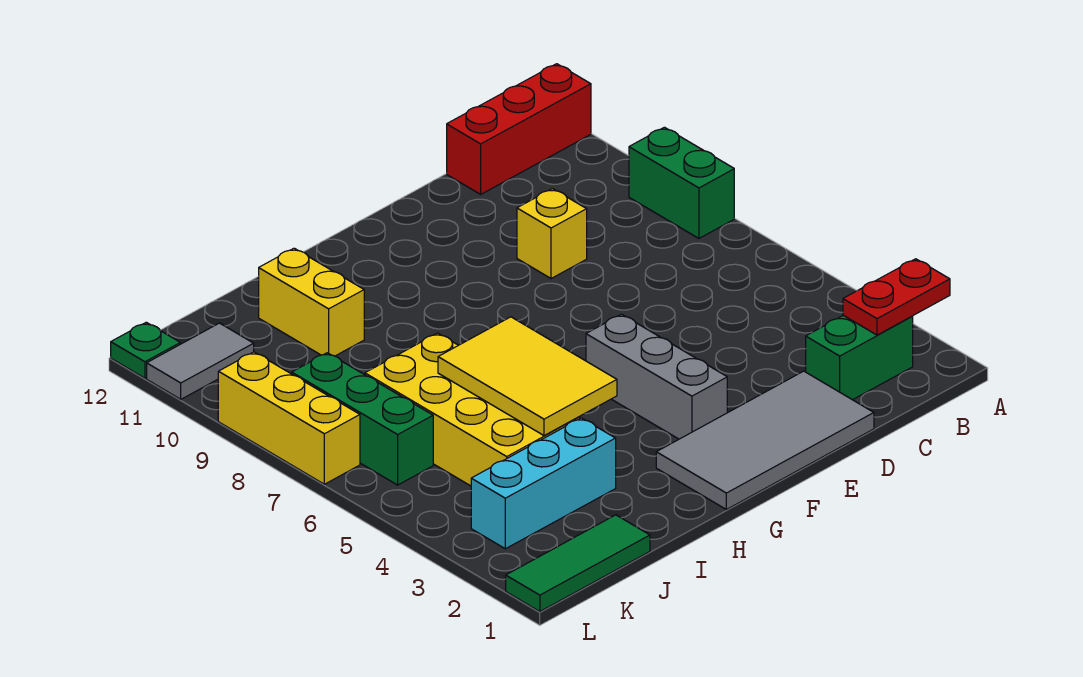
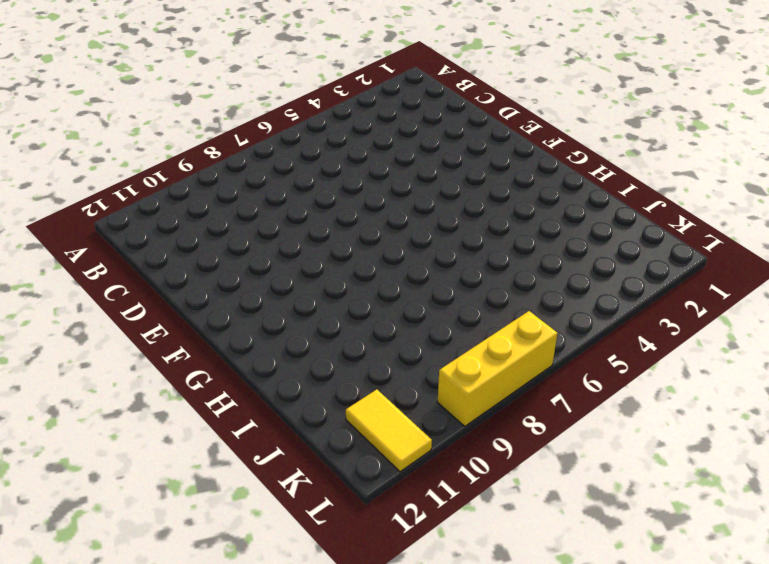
yellow tile K11:L11 level 1 -> grey tile K11:L11 level 1
none -> green brick A8:A9 level 1
none -> red brick A12:C12 level 1
none -> green brick B2:C2 level 1

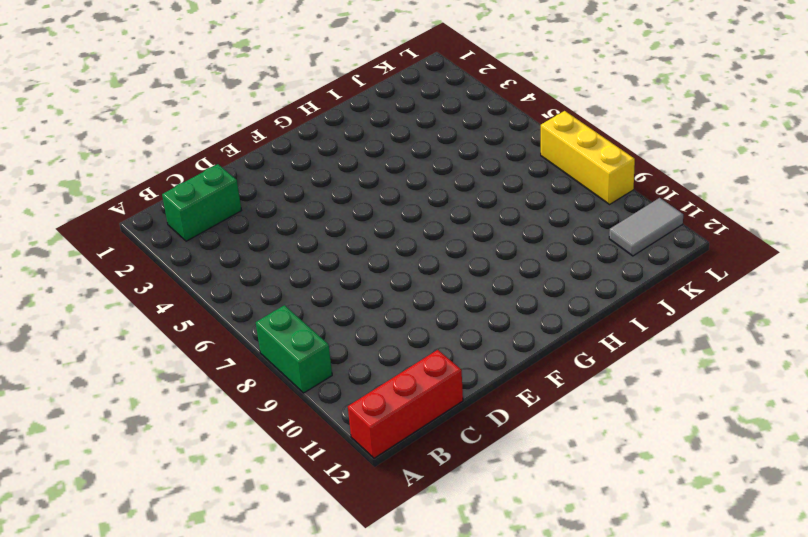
none -> grey tile D1:G2 level 1
none -> yellow brick D9 level 1
none -> grey brick F3:F5 level 1

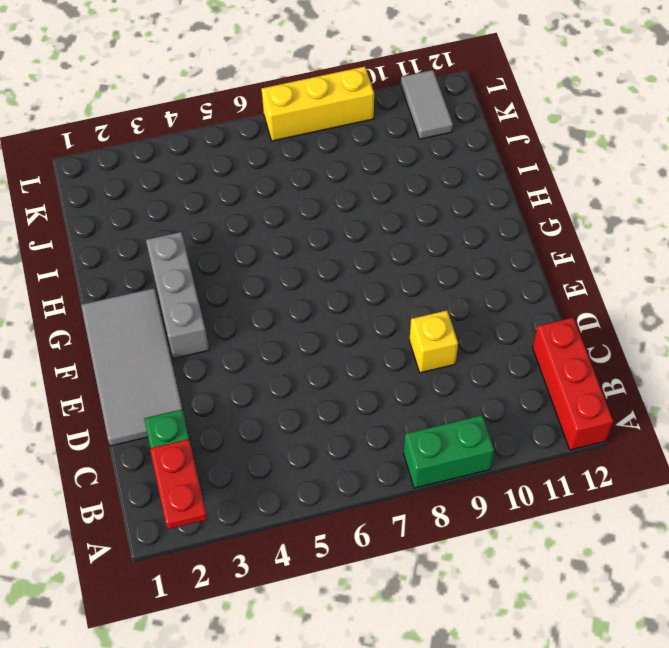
grey brick F3:H3 level 1 -> grey brick F3:F5 level 1
none -> cyan brick I3:K3 level 1
none -> yellow brick I4:J7 level 1
none -> yellow brick I10:I11 level 1

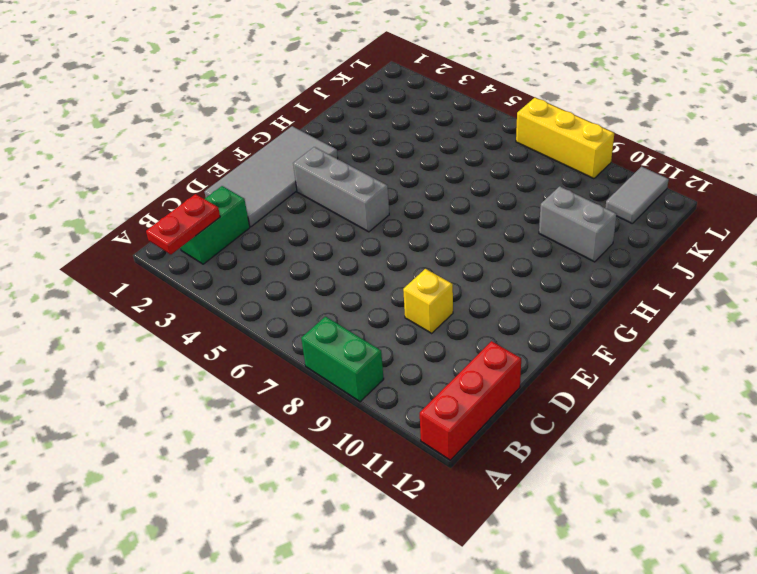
grey brick I10:I11 level 1 -> yellow brick I10:I11 level 1
none -> cyan brick I3:K3 level 1
none -> yellow brick I4:J7 level 1
none -> green tile J1:L1 level 1

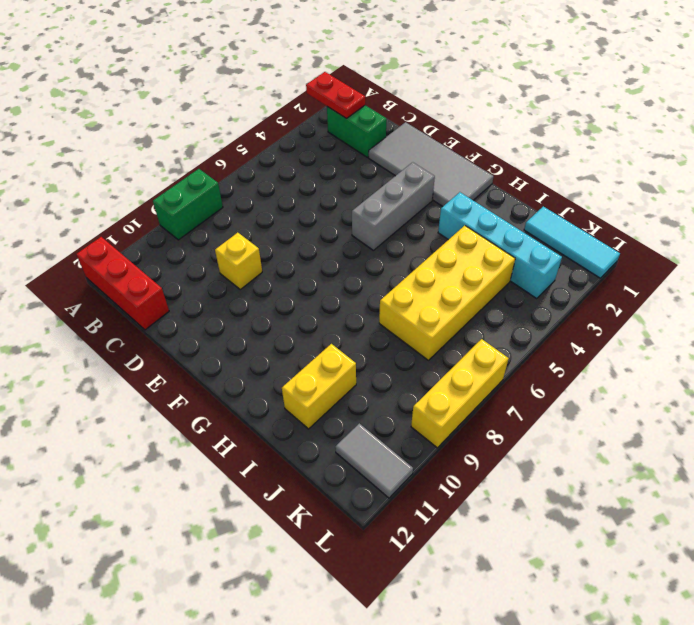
cyan brick H3:K3 level 1 -> cyan brick I3:K3 level 1
cyan tile J1:L1 level 1 -> green tile J1:L1 level 1
none -> green brick K6:K8 level 1
none -> green plate L12 level 1
none -> yellow tile H4:I6 level 2

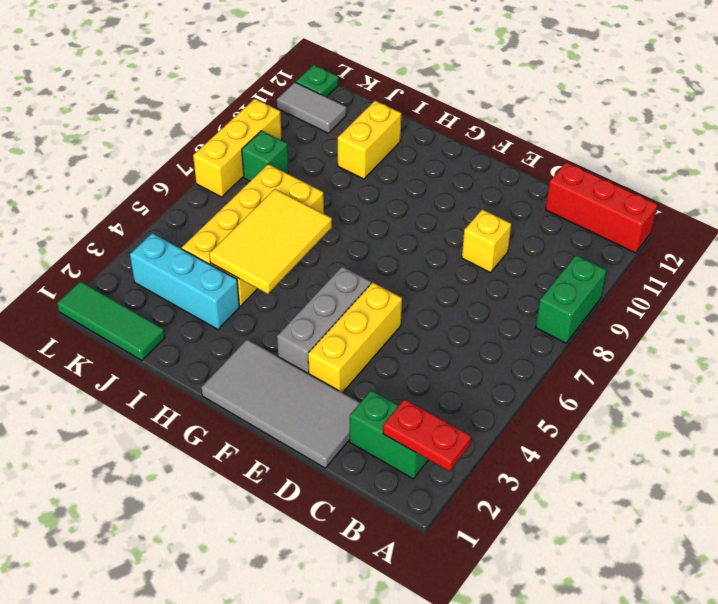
yellow brick E3:E5 level 1 -> none
green brick K8 level 1 -> green brick K6:K8 level 1

